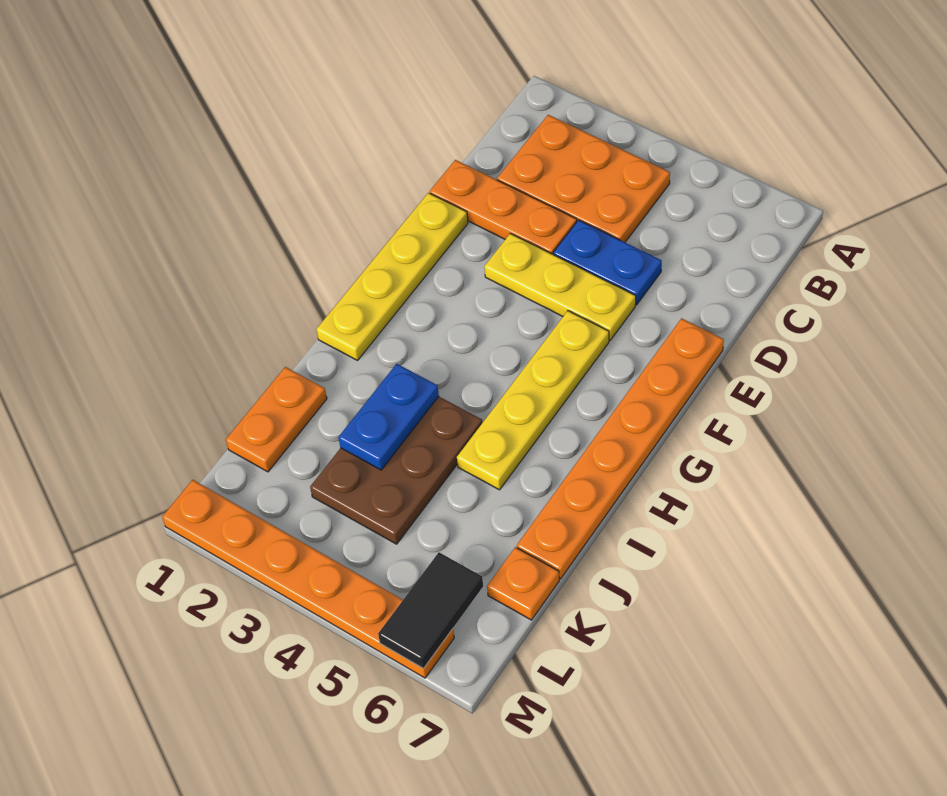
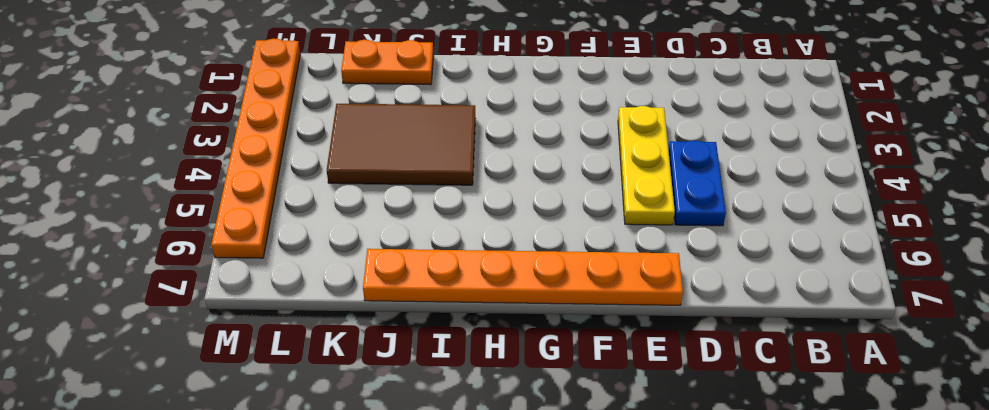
brown tile I3:K4 level 1 -> brown plate I3:K4 level 1
none -> orange plate B2:C4 level 1
none -> orange plate D1:D3 level 1
none -> yellow plate E1:H1 level 1

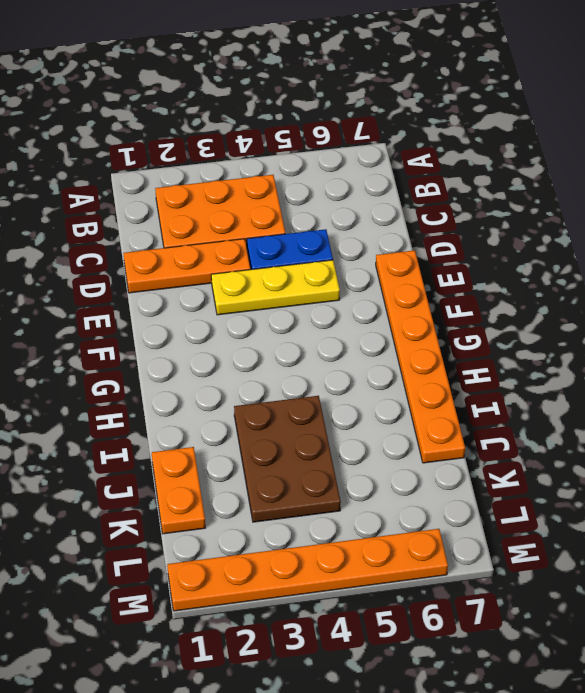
none -> yellow plate E1:H1 level 1
none -> yellow plate F5:I5 level 1
none -> orange plate K7 level 1

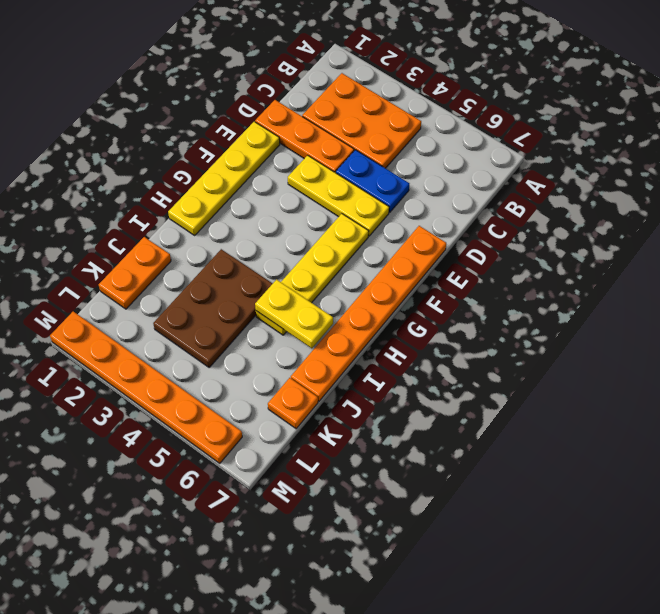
yellow plate I5:I6 level 2 -> none
none -> blue plate I3:J3 level 2
none -> black tile L6:M6 level 2

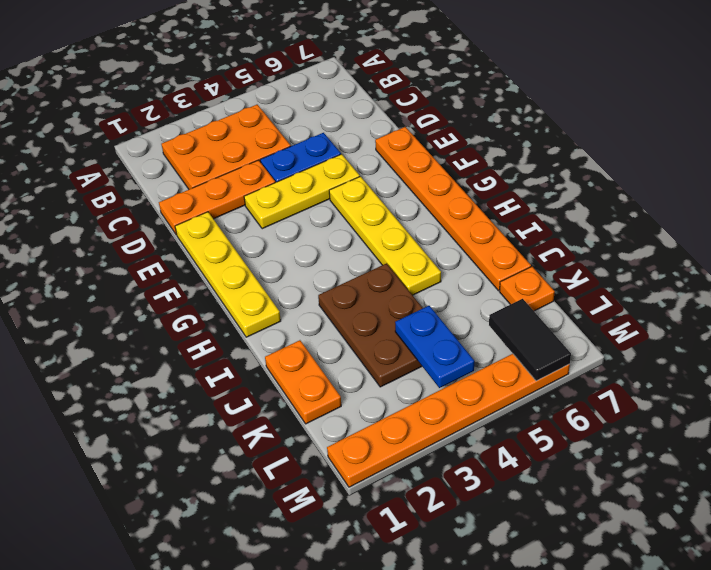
blue plate K4:L4 level 2 -> blue plate I3:J3 level 2

